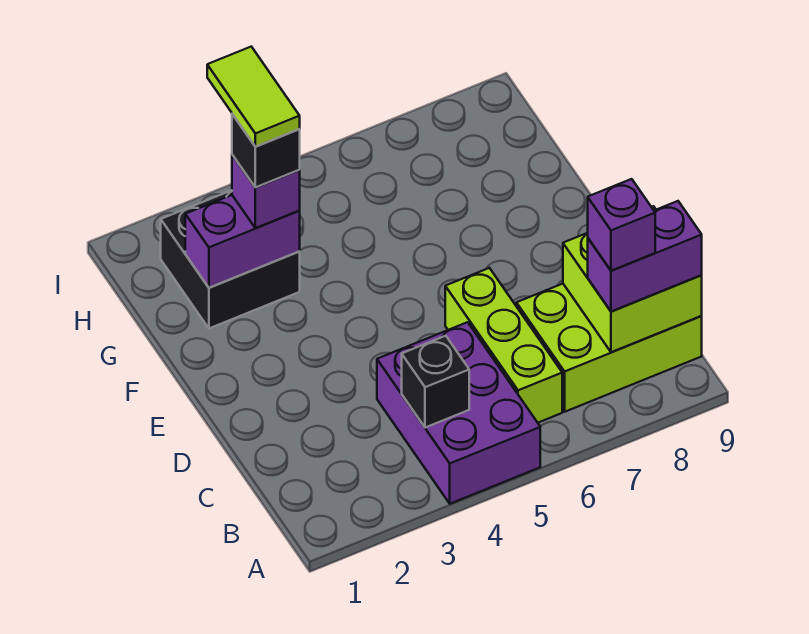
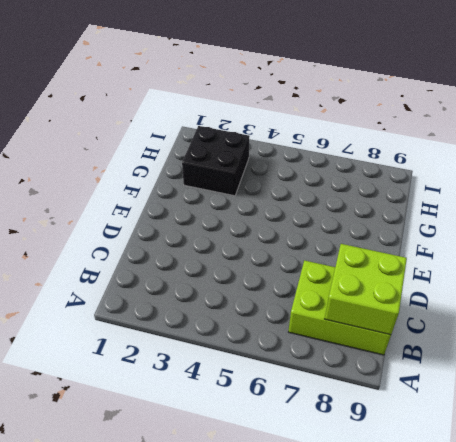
none -> purple brick A4:C5 level 1
none -> lime brick B6:D6 level 1
none -> black brick B4 level 2

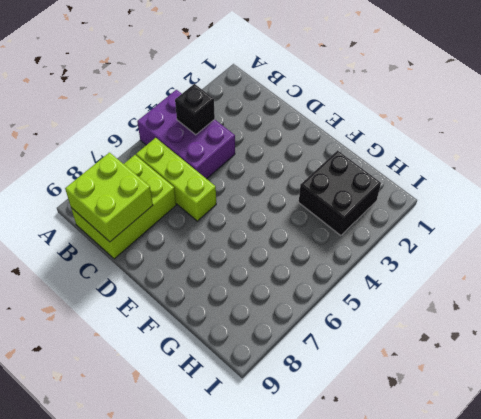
none -> purple brick G2:G3 level 2
none -> purple brick B8:B9 level 3
none -> purple brick G3 level 3

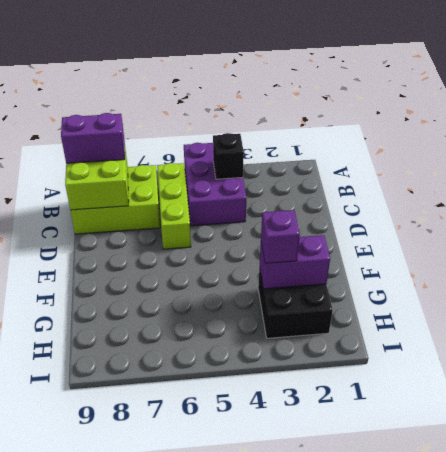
none -> purple brick B8 level 4
none -> black brick G3 level 4
none -> lime tile G3:H3 level 5

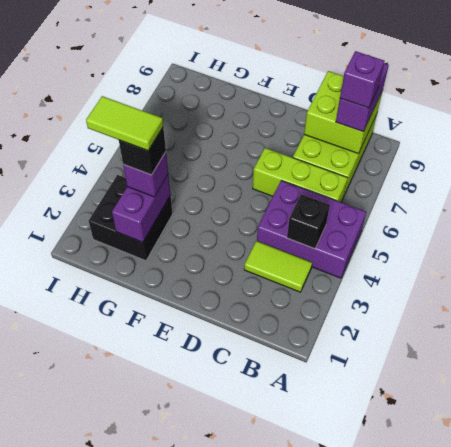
lime tile B3:C3 level 1 -> none

